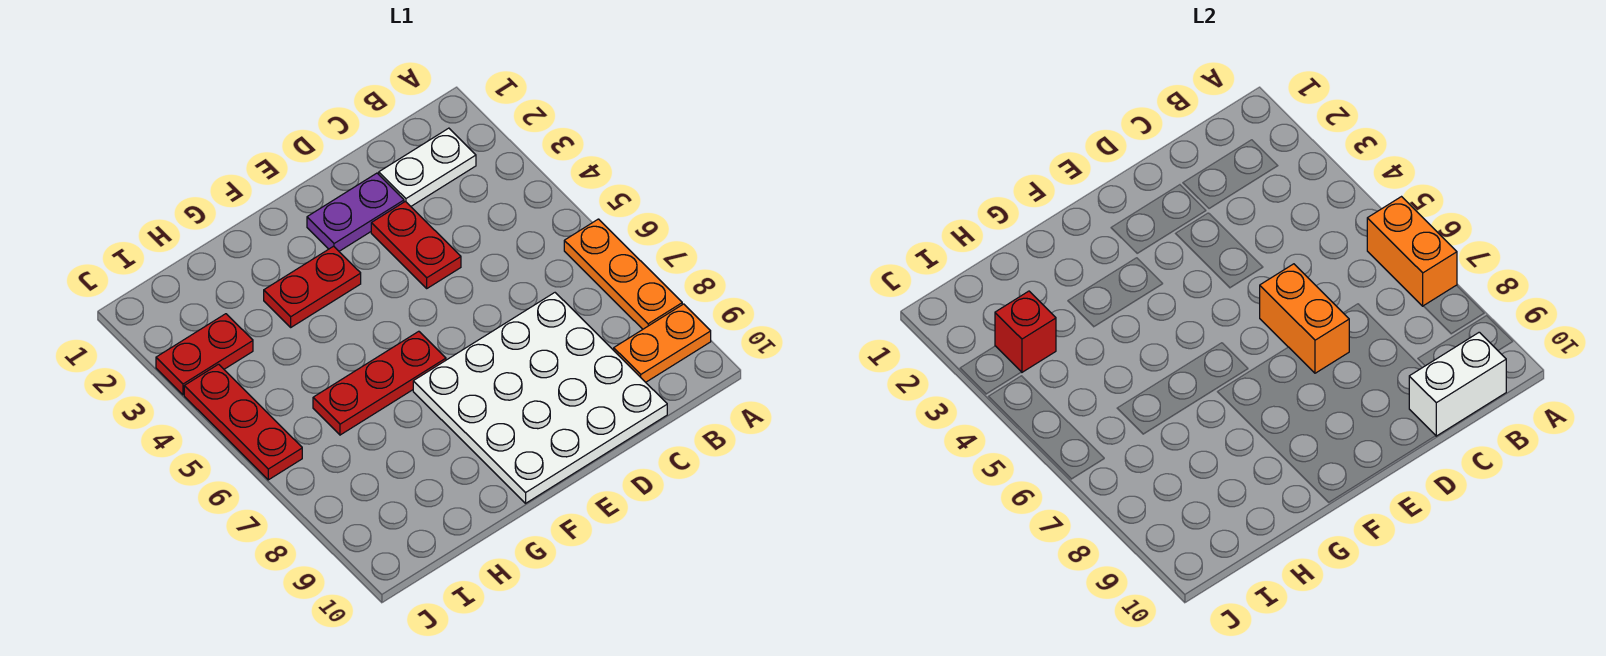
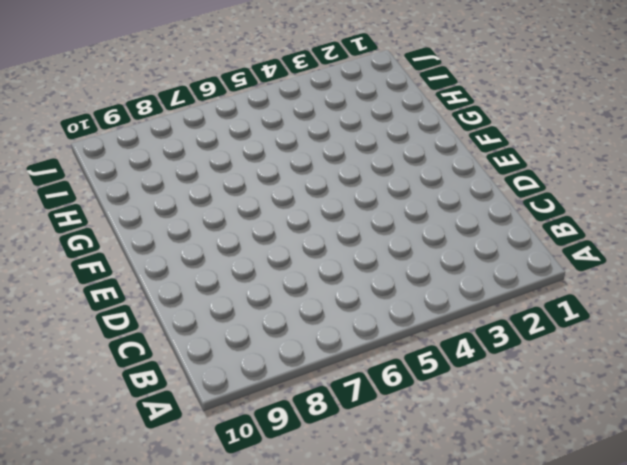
none -> orange plate A6:A8 level 1
none -> orange plate A9:B9 level 1
none -> white plate B2:C2 level 1

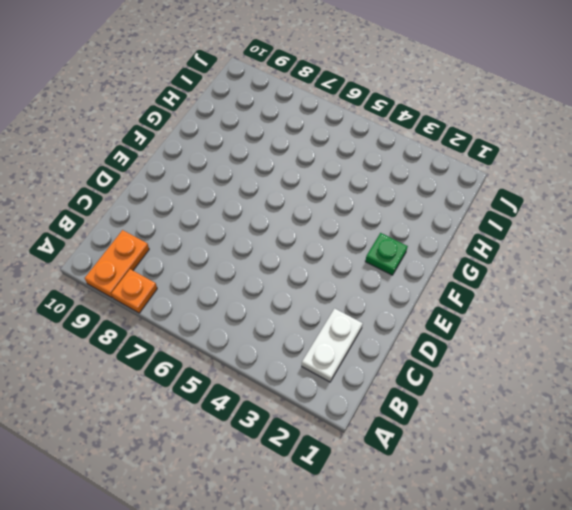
orange plate A8 level 1 -> orange plate A6:A8 level 1
green plate F2 level 1 -> none
none -> white plate C7:F10 level 1
none -> purple plate D2:E2 level 1
none -> red plate D3:D4 level 1

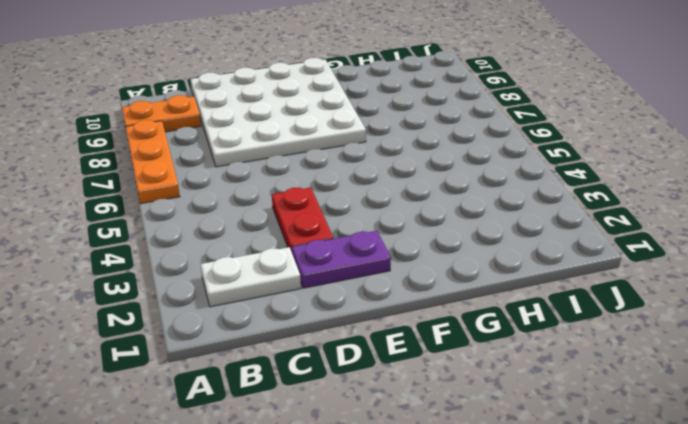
none -> red plate F3:G3 level 1
none -> red plate F6:H6 level 1
none -> red plate I3:J3 level 1

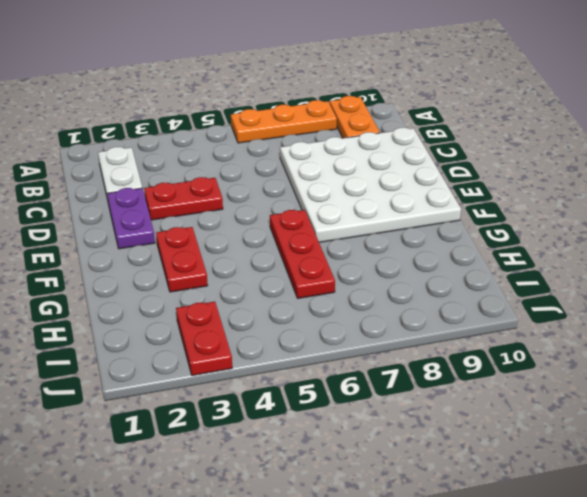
none -> red plate J4:J6 level 1
none -> orange brick A6:A7 level 2
none -> white brick B10:C10 level 2

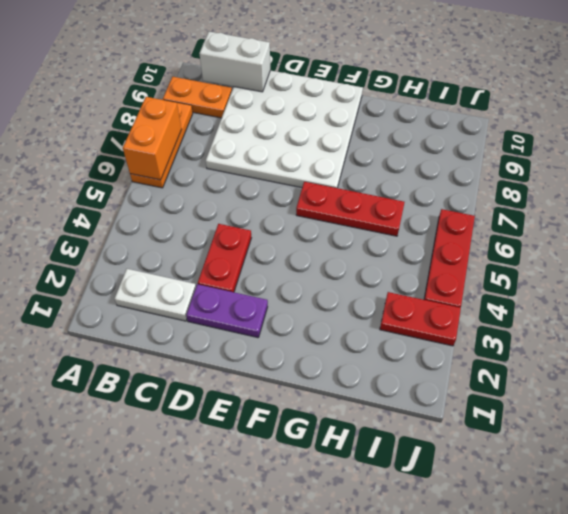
none -> red plate F3:G3 level 1
none -> orange brick D6:D7 level 2
none -> red brick I3 level 2

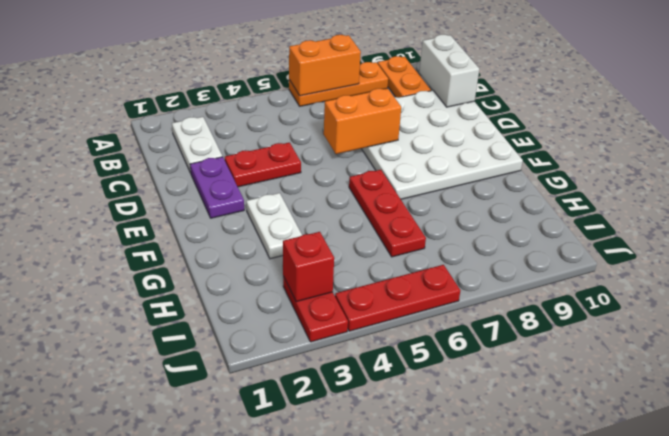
white plate F3:G3 level 1 -> red plate F3:G3 level 1

